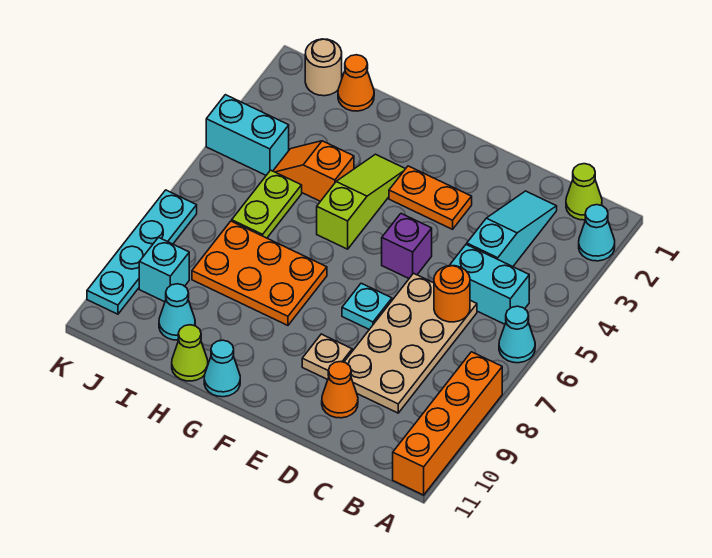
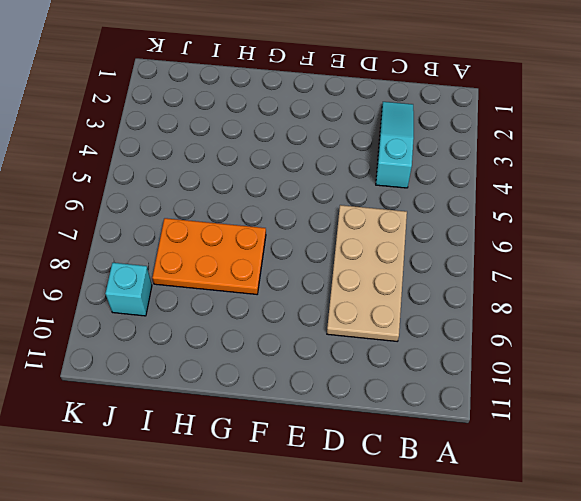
none -> cyan cone A2 level 1
none -> cyan cone A6 level 1
none -> orange brick A8:A11 level 1

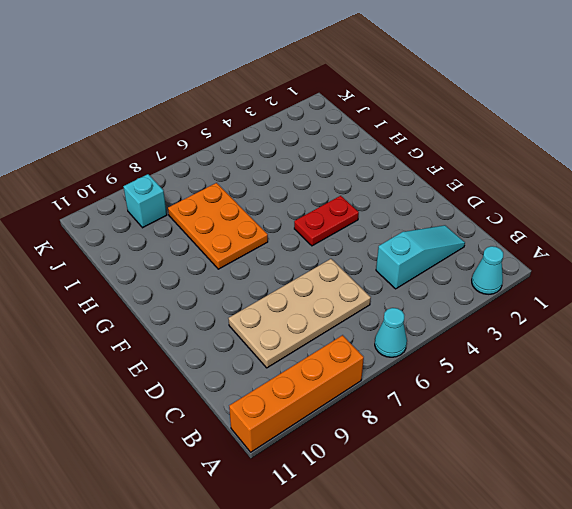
red plate F4:F5 level 1 -> none
none -> lime cone B1 level 1
none -> cyan brick B5:C5 level 1
none -> orange cone D10 level 1

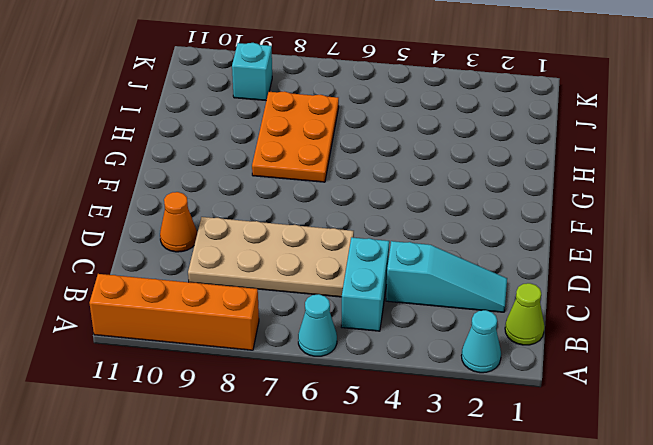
none -> orange plate E3:F3 level 1
none -> purple brick E5 level 1
none -> cyan plate E7 level 1

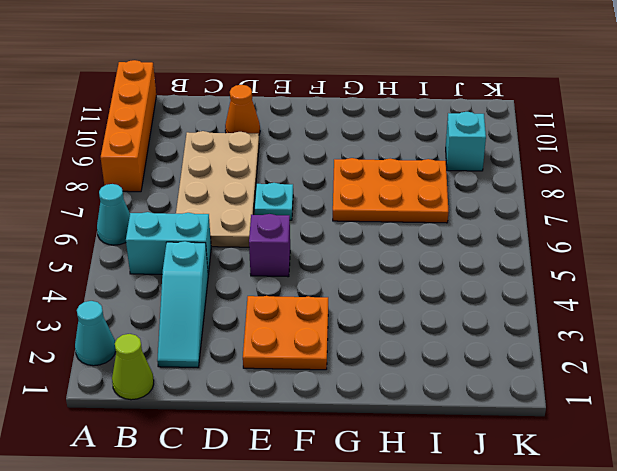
orange plate E2:F3 level 1 -> orange plate E3:F3 level 1
none -> tan plate E9 level 1
none -> lime slope G3:G5 level 1 top 5
none -> cyan cone G11 level 1

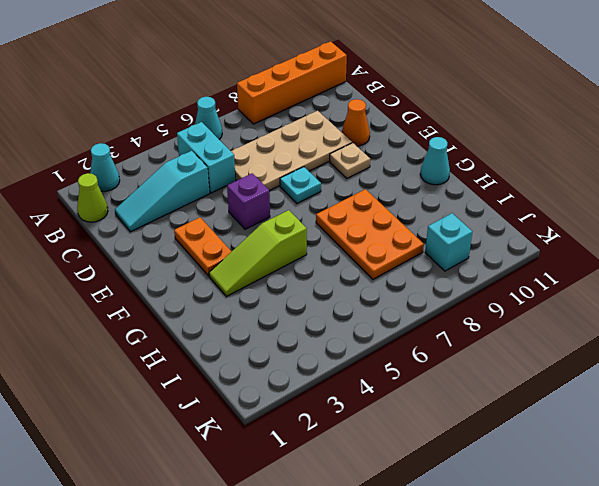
none -> orange slope H4:I4 level 1 top H
none -> lime cone H11 level 1
none -> orange cone I1 level 1

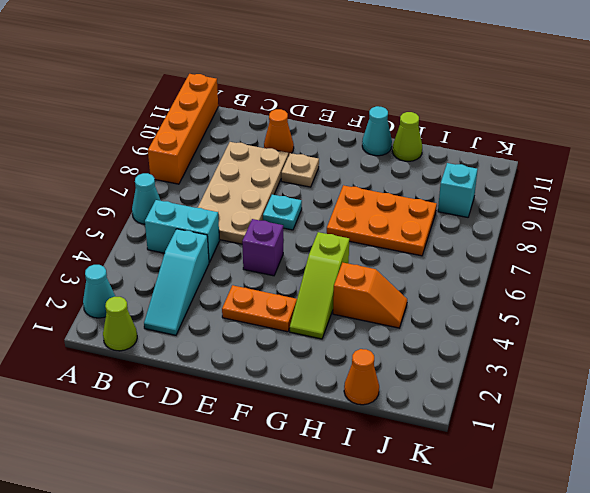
none -> lime plate I5:I6 level 1
none -> cyan cone I10 level 1
none -> tan round brick J1 level 1

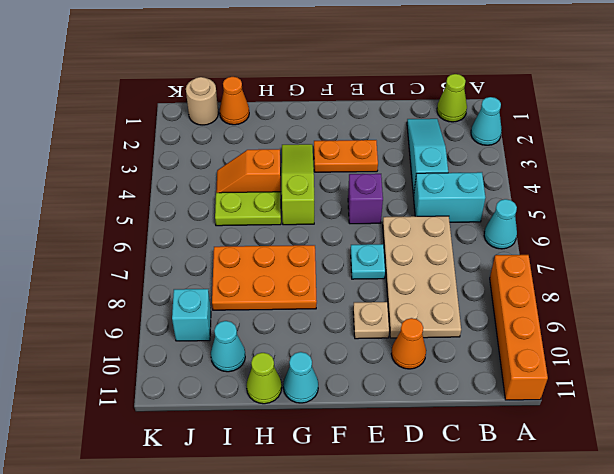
lime plate H5:I5 level 1 -> lime plate I5:I6 level 1
none -> cyan brick J4:K4 level 1
none -> cyan plate K7:K10 level 1
none -> orange round brick C6 level 2

